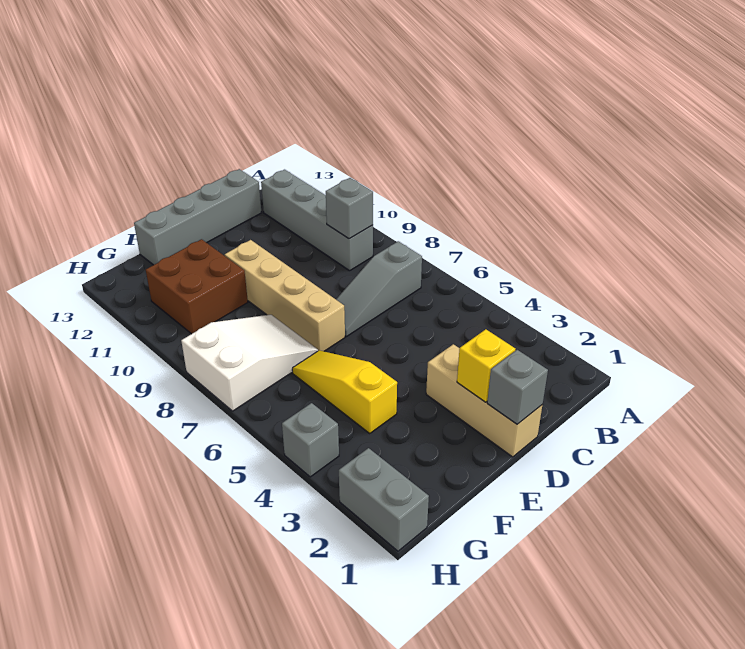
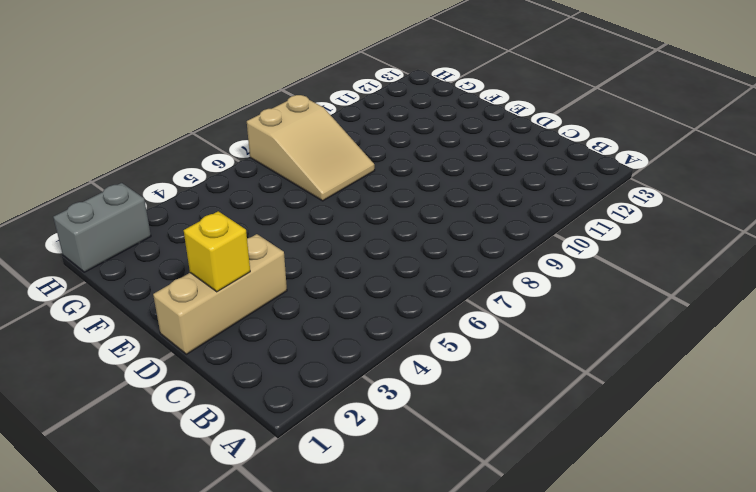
tan slope F7:H8 level 1 top H -> white slope F7:H8 level 1 top H
none -> grey slope B7:D7 level 1 top B
none -> grey brick B9:B12 level 1
none -> grey brick C13:F13 level 1

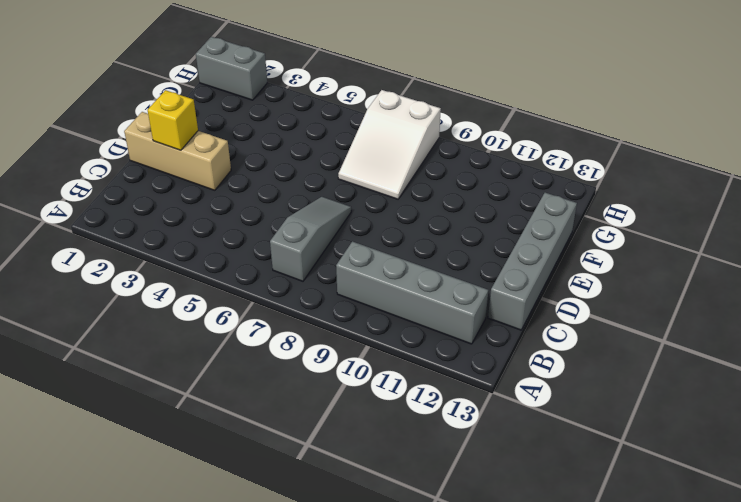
none -> tan brick E7:E10 level 1
none -> yellow slope F4:F6 level 1 top 4
none -> brown brick F10:G11 level 1

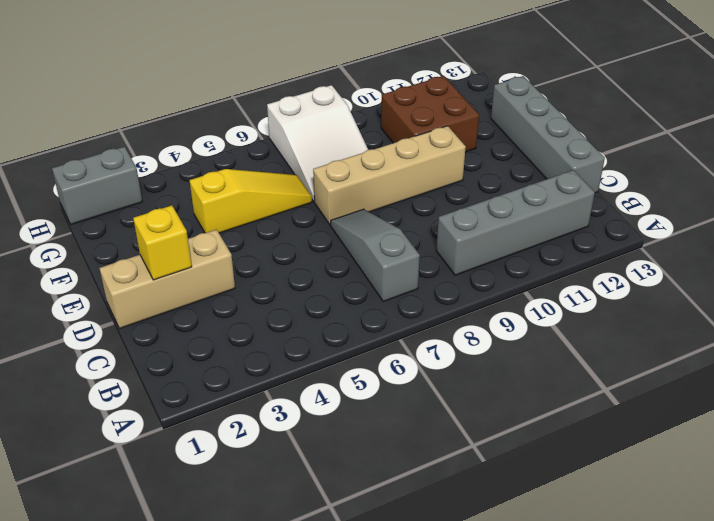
none -> grey brick H4 level 1
none -> grey brick B9 level 2
none -> grey brick D1 level 2

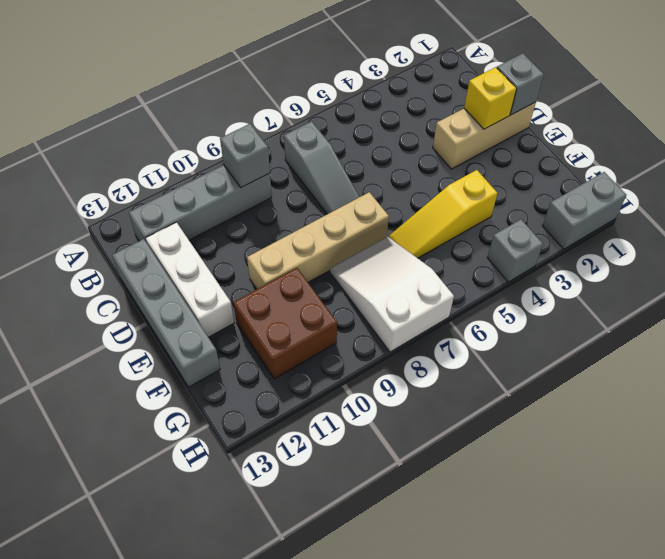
white brick C12:E12 level 1 -> none

